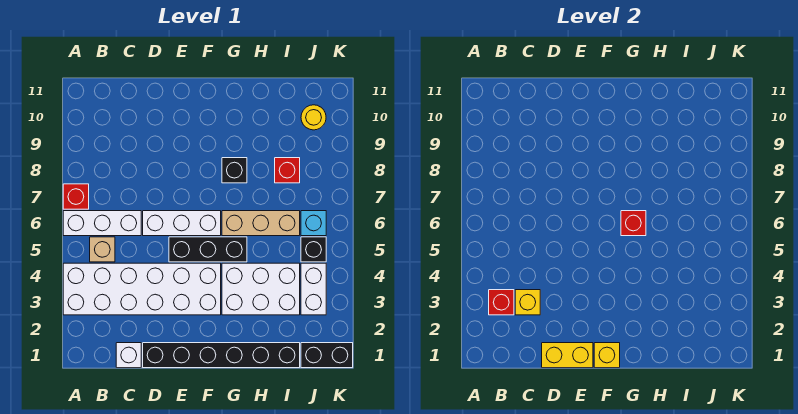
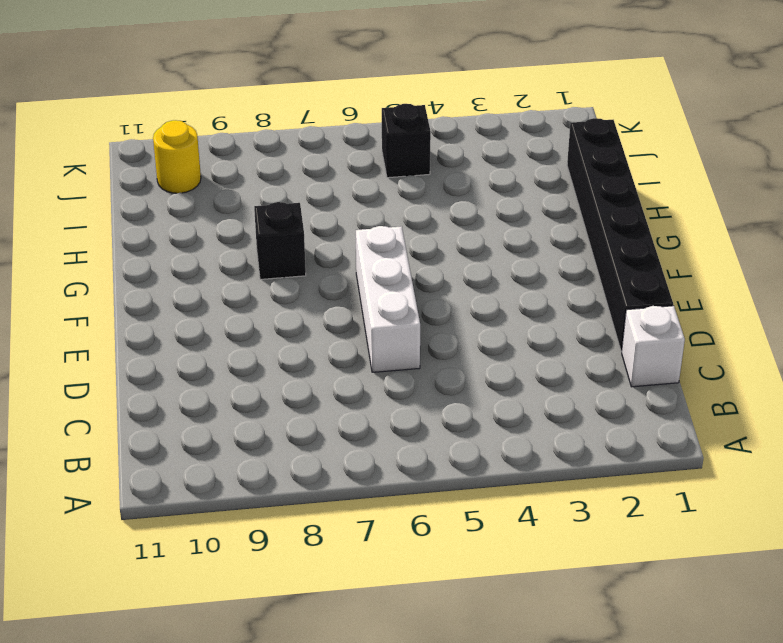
none -> white brick A3:F4 level 1
none -> white brick A6:C6 level 1
none -> red brick A7 level 1

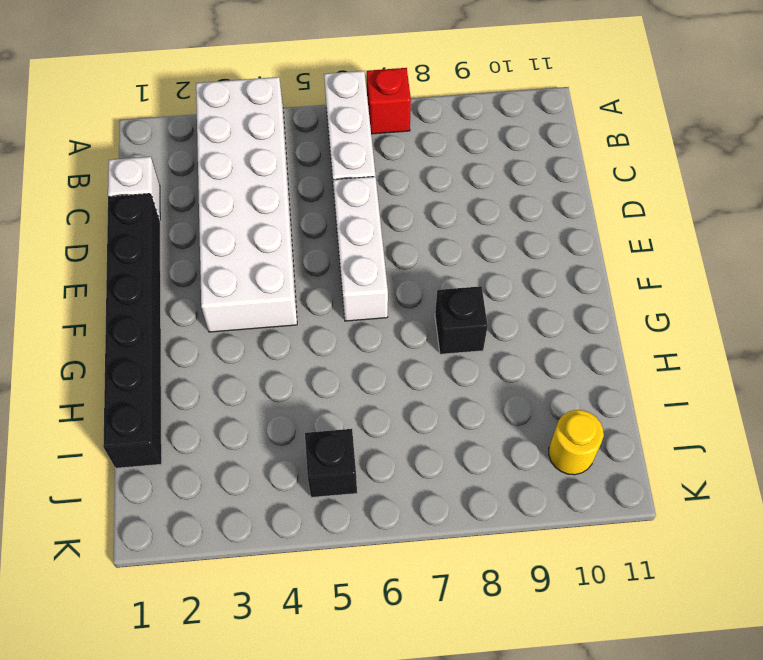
none -> tan brick B5 level 1
none -> black brick E5:G5 level 1
none -> white brick G3:I4 level 1

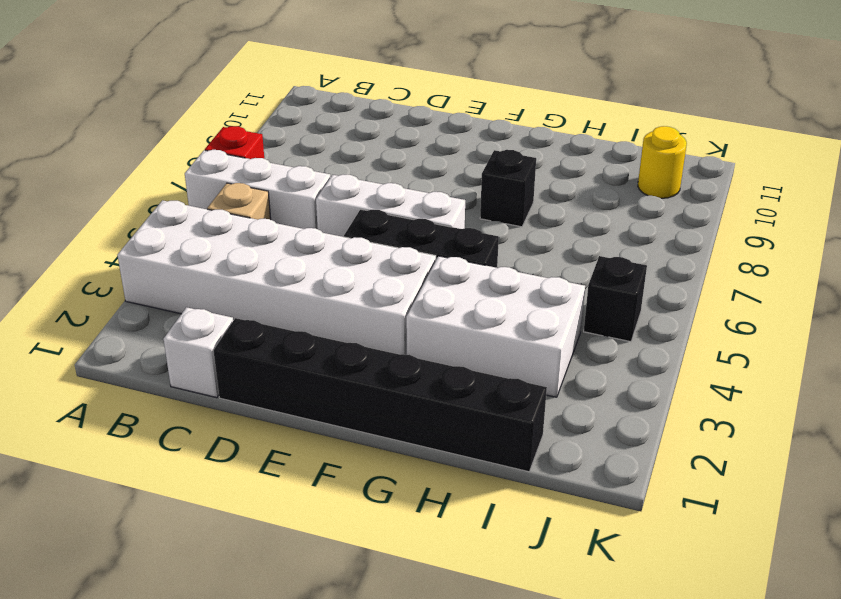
none -> tan brick G6:I6 level 1
none -> red brick I8 level 1
none -> black brick J1:K1 level 1

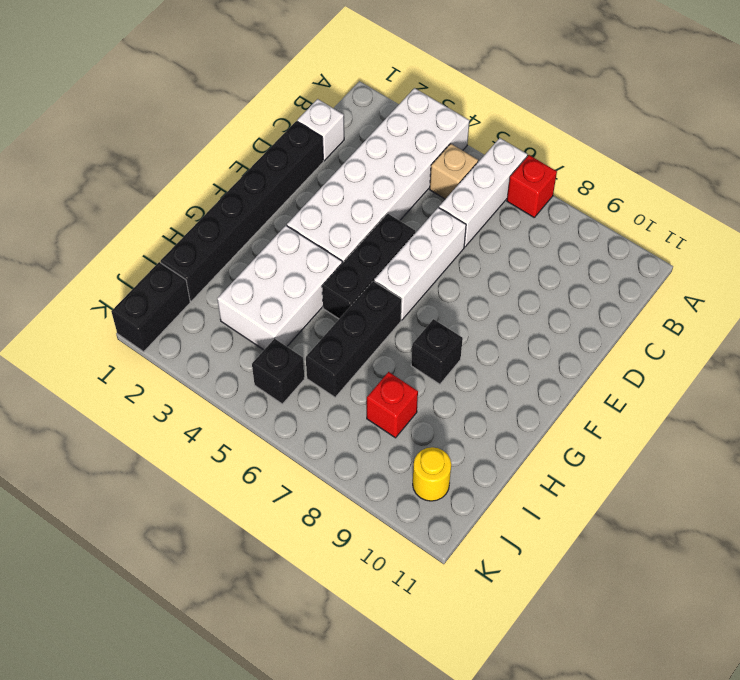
black brick G6:I6 level 1 -> tan brick G6:I6 level 1
none -> white brick J3:J4 level 1
none -> cyan brick J6 level 1
none -> red brick B3 level 2

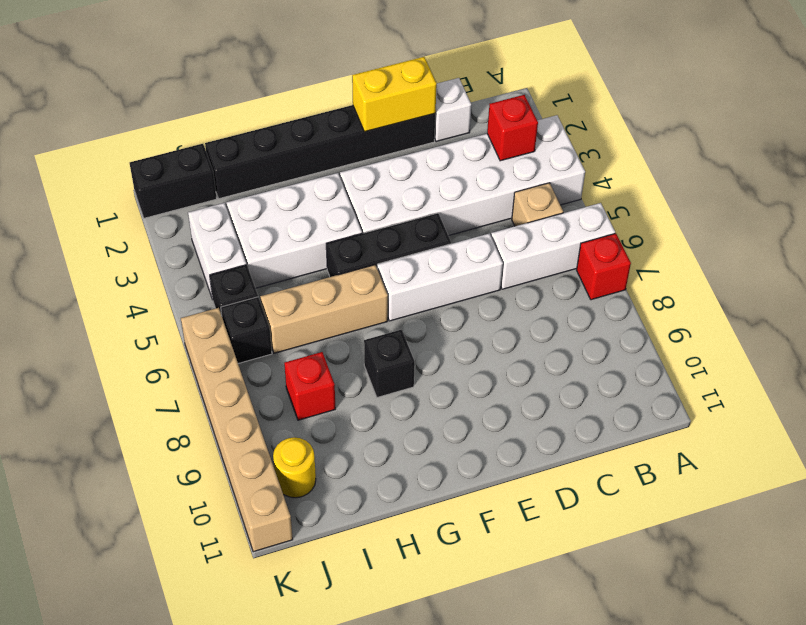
black brick J6 level 1 -> cyan brick J6 level 1
tan brick K6:K11 level 1 -> none
none -> yellow brick C3 level 2
none -> yellow brick F1 level 2
none -> red brick G6 level 2

